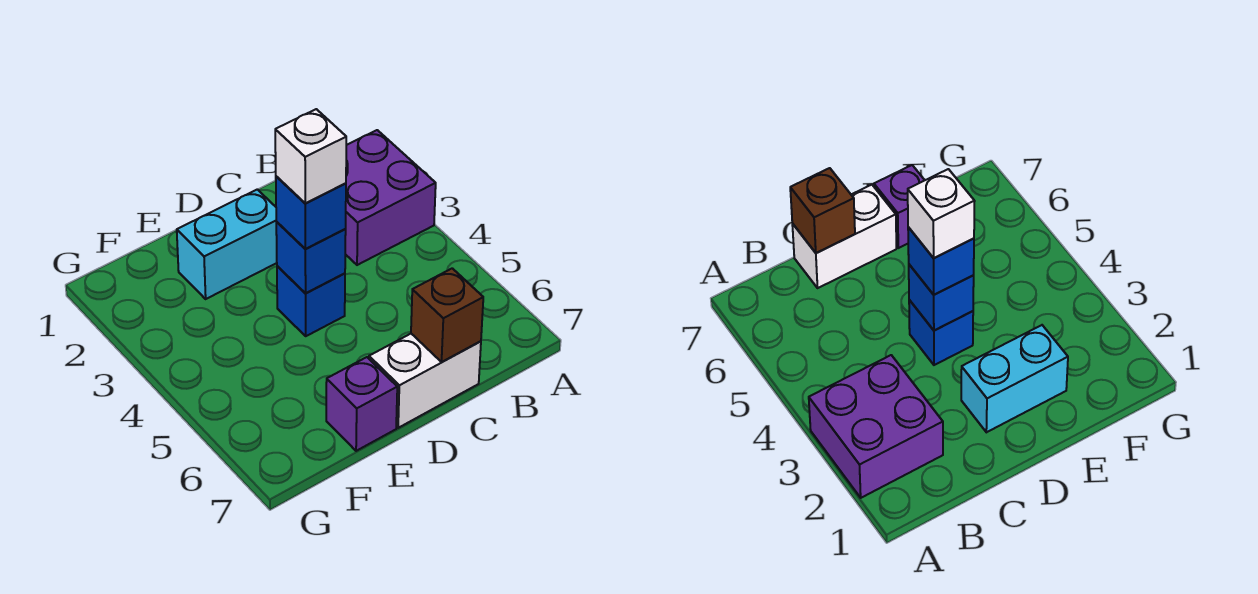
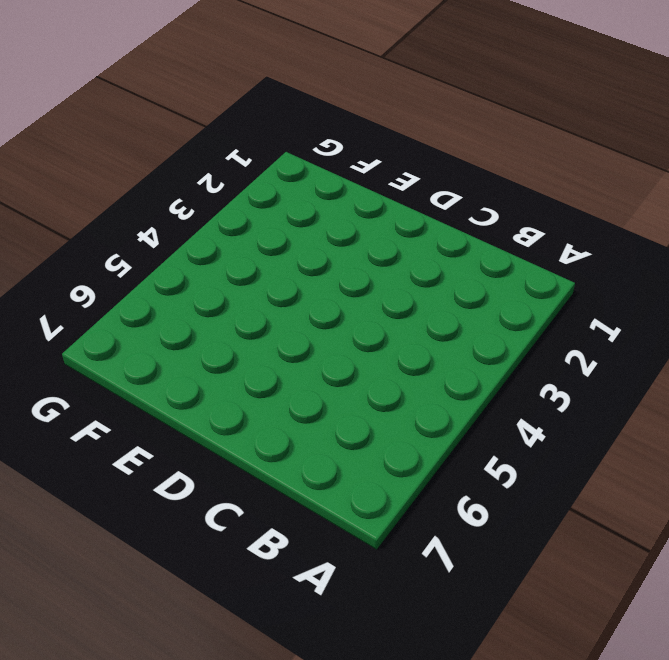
none -> purple brick A2:B3 level 1
none -> white brick C7:D7 level 1

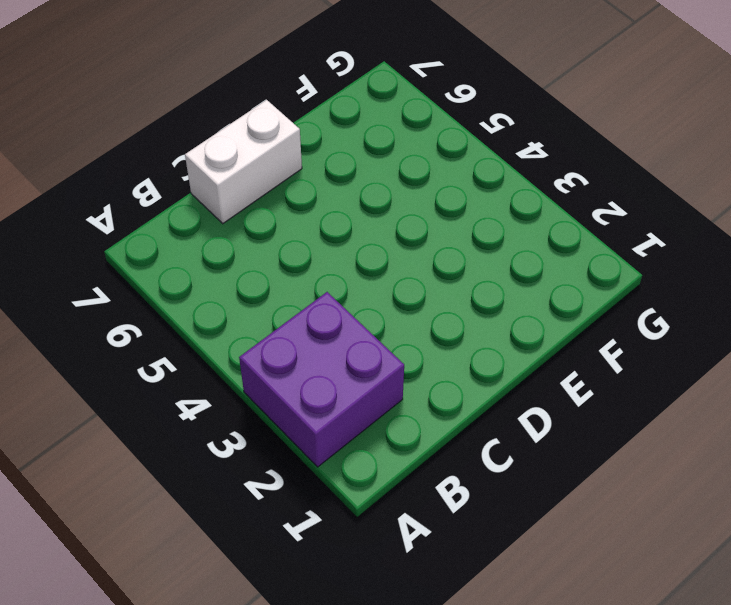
none -> cyan brick D2:E2 level 1
none -> blue brick D4 level 1

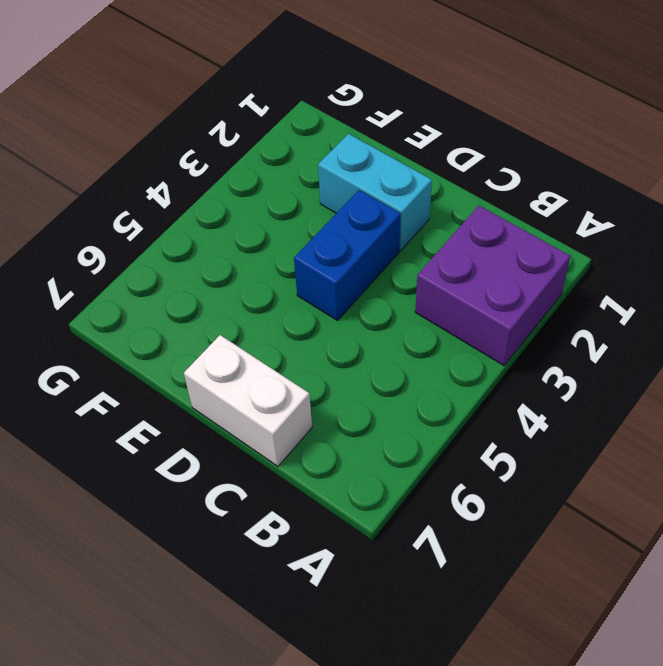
blue brick D3:D4 level 1 -> blue brick D4 level 1
none -> purple brick E7 level 1
none -> brown brick C7 level 2

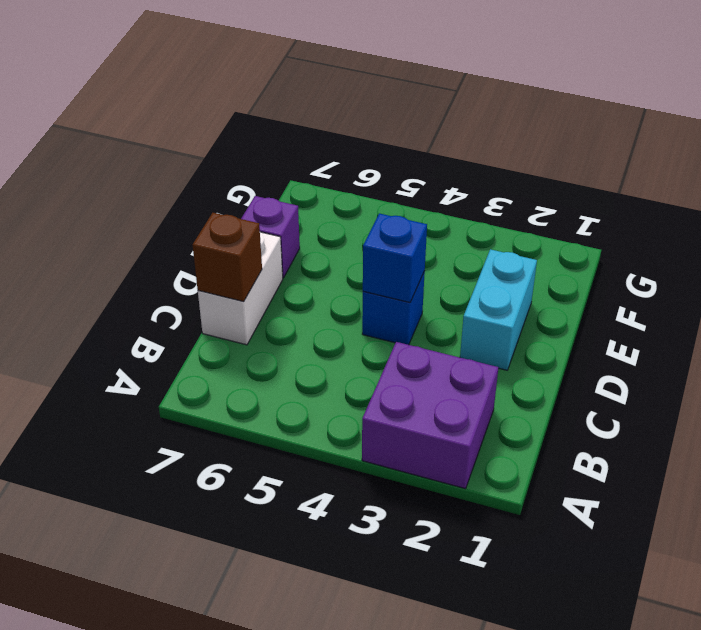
none -> blue brick D4 level 3
none -> white brick D4 level 4

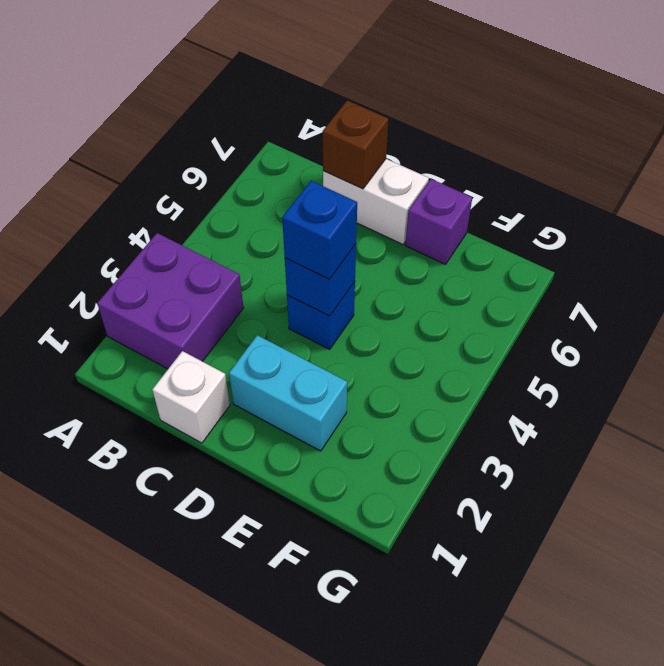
white brick C1 level 1 -> white brick D4 level 4

